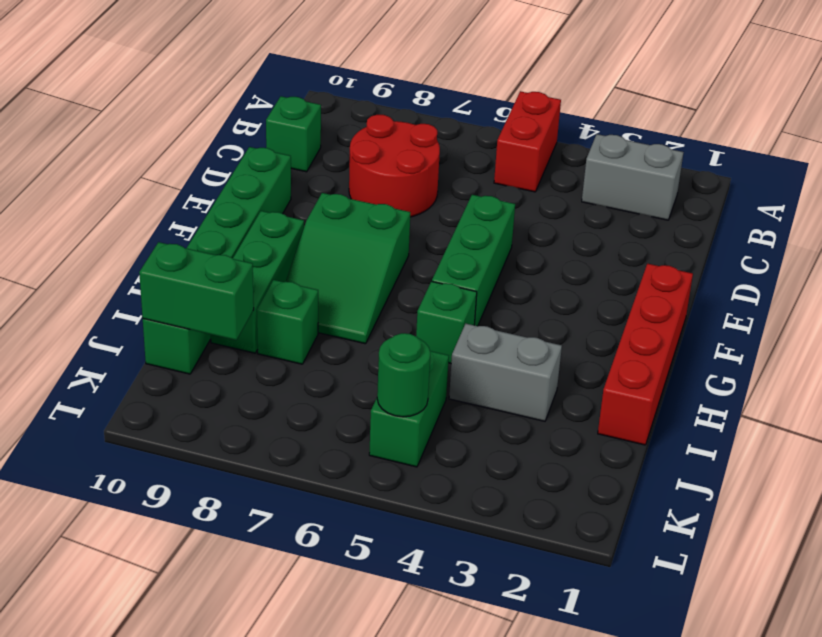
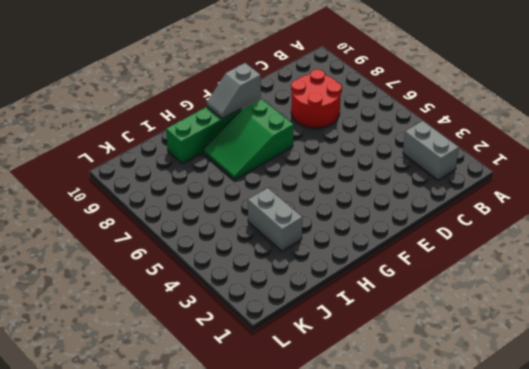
grey slope F9:G9 level 2 top F -> none
none -> red brick A5:B5 level 1
none -> green brick C10 level 1
none -> green brick E5:G5 level 1

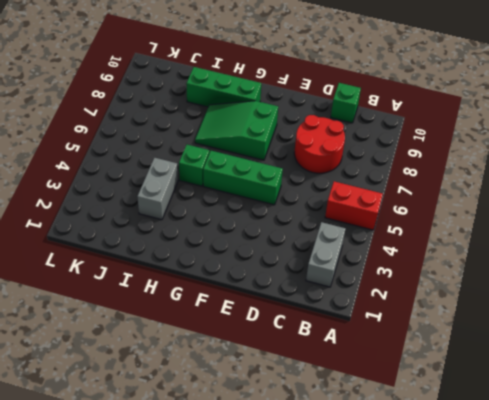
none -> green brick E10:J10 level 1
none -> red brick F1:I1 level 1
none -> green brick I8 level 1

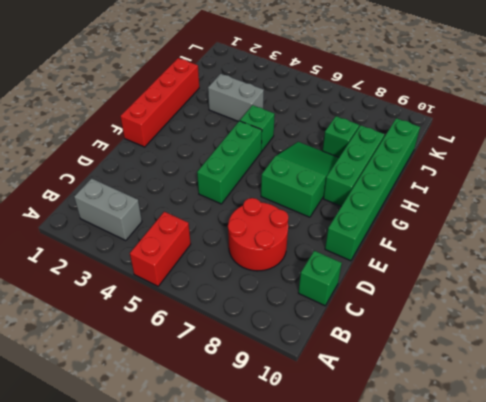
none -> green brick J5:K5 level 1
none -> green brick J9:J10 level 2
none -> green round brick K5 level 2

